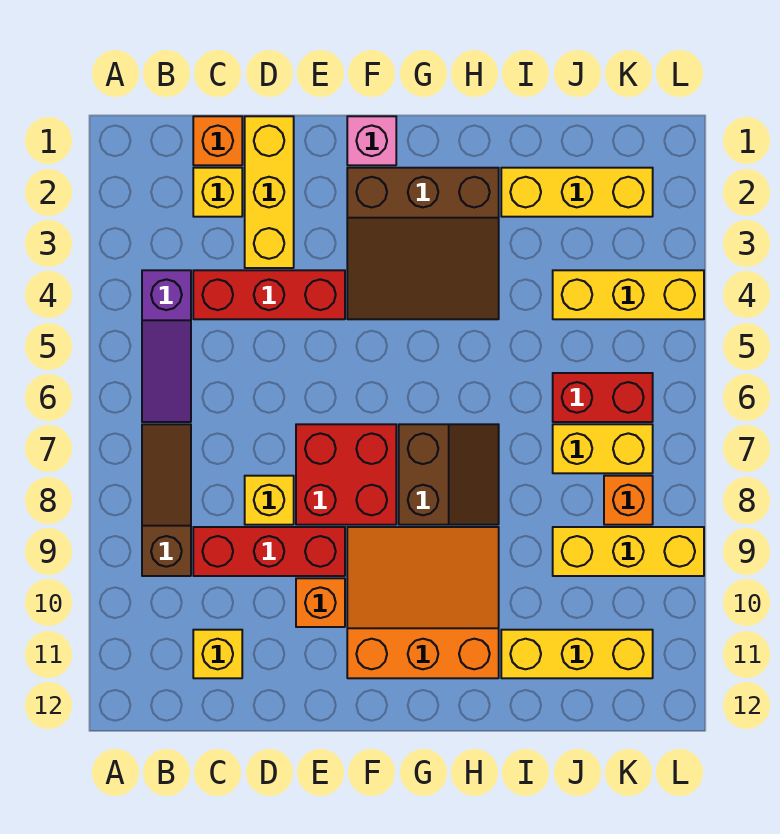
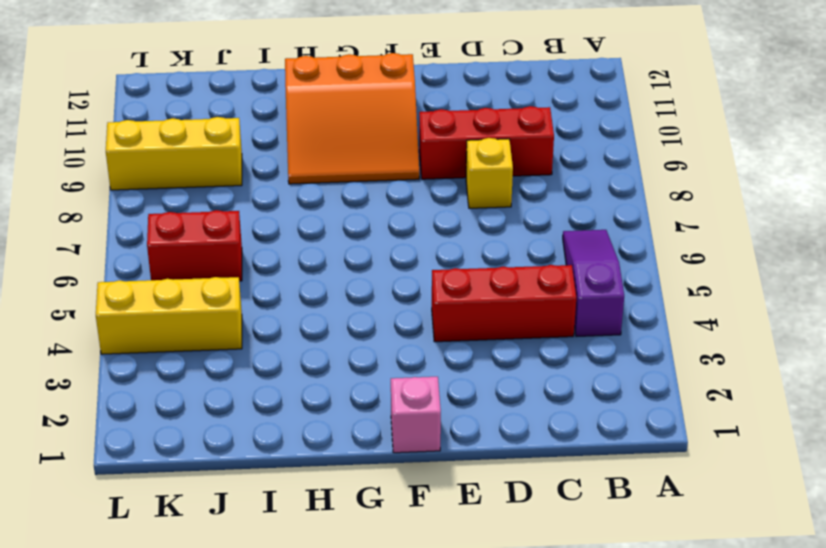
none -> brown slope B7:B9 level 1 top 9
none -> orange brick C1 level 1
none -> yellow brick C2 level 1

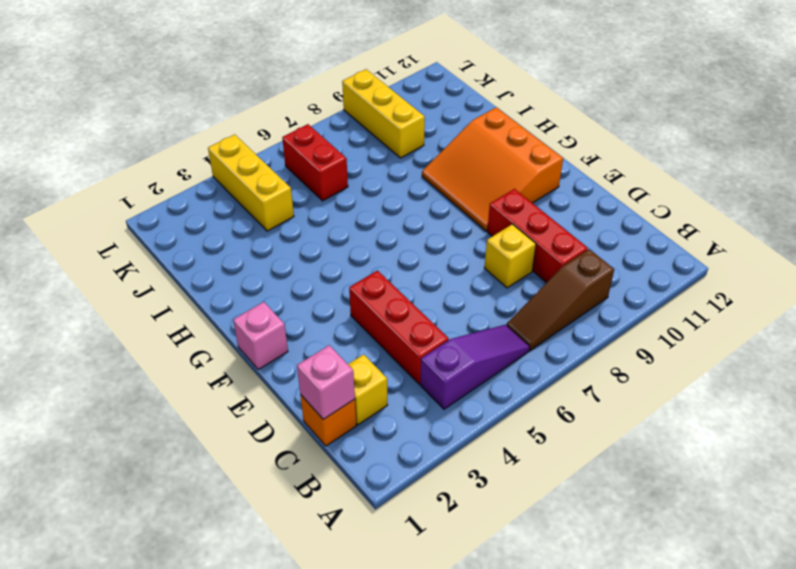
pink brick C1 level 2 -> none
none -> yellow brick C11 level 1
none -> yellow brick D1:D3 level 1
none -> red brick E7:F8 level 1

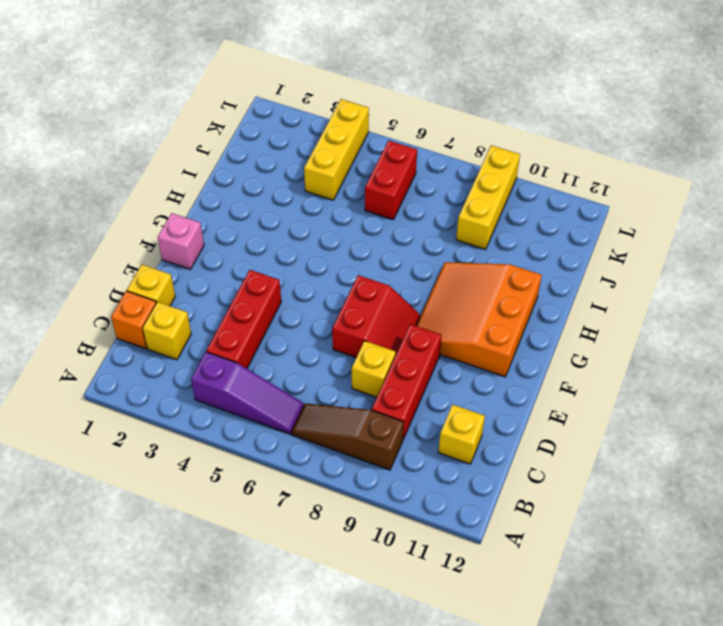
yellow brick D1 level 1 -> yellow brick D1:D3 level 1
red slope E7:F8 level 1 top 7 -> red brick E7:F8 level 1
none -> orange brick E10 level 1
none -> brown slope F2:H4 level 1 top 2
none -> brown slope G7:H8 level 1 top G

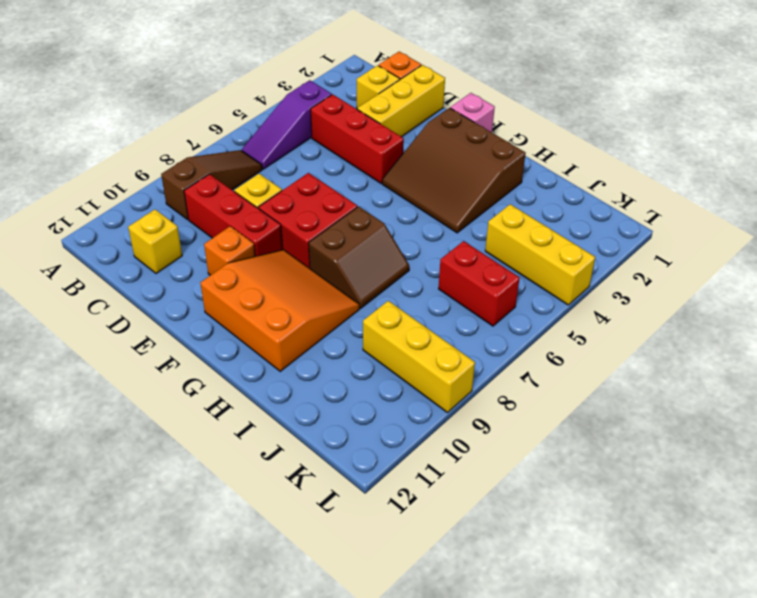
none -> yellow brick I2:K2 level 1
none -> yellow brick I11:K11 level 1
none -> yellow brick J7:K7 level 1

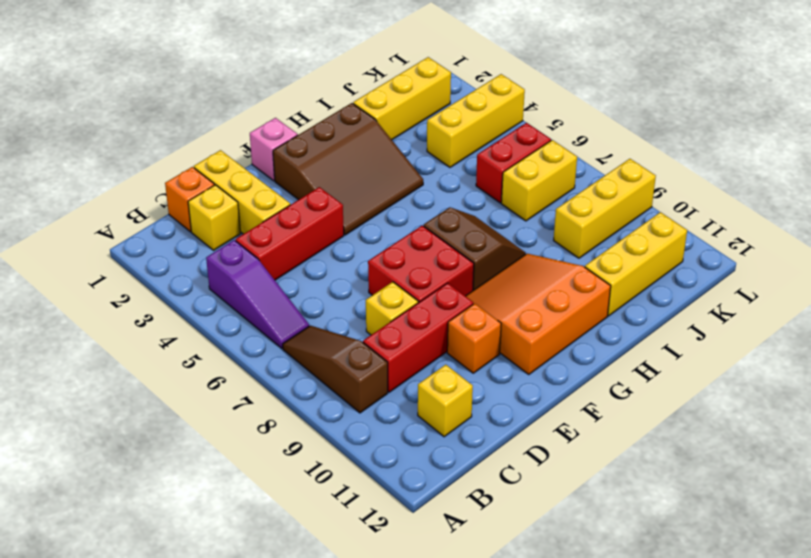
none -> orange brick K8 level 1

